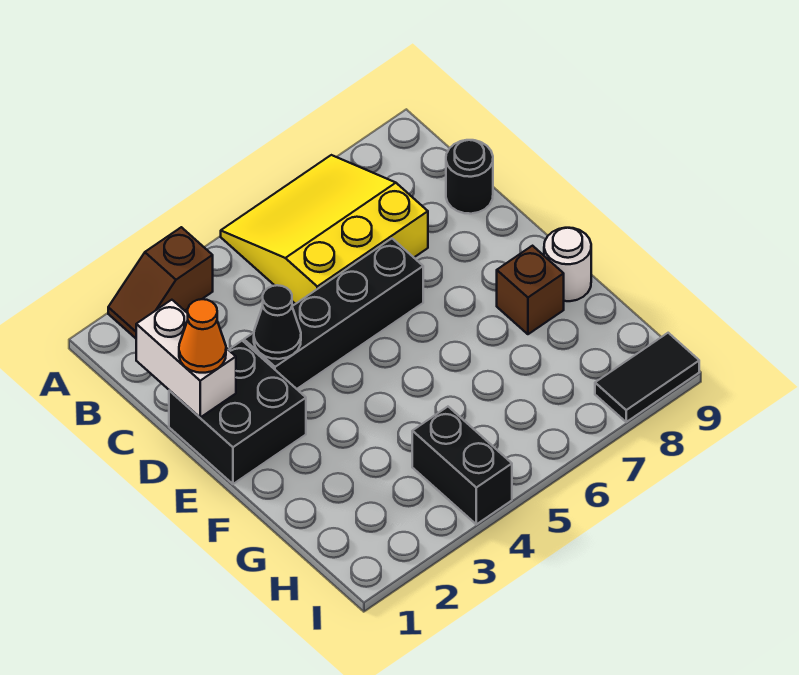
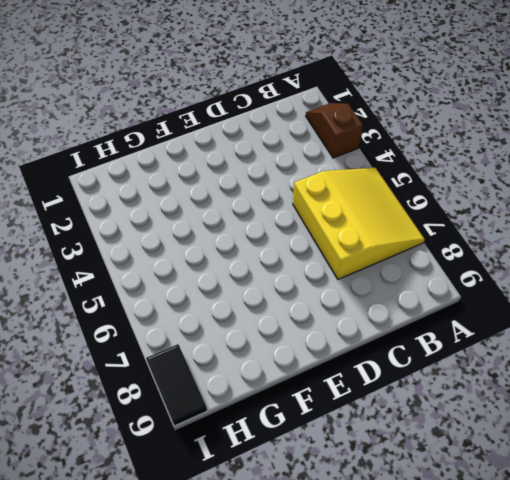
none -> black round brick C9 level 1
none -> black brick D1:E2 level 1
none -> black brick D3:D6 level 1

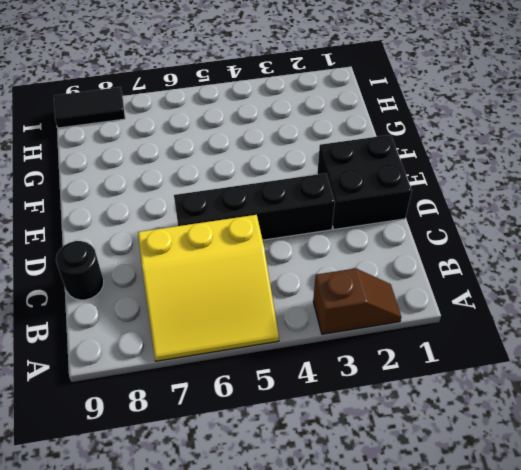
none -> brown brick F8 level 1
none -> white round brick F9 level 1
none -> black brick H4:I4 level 1

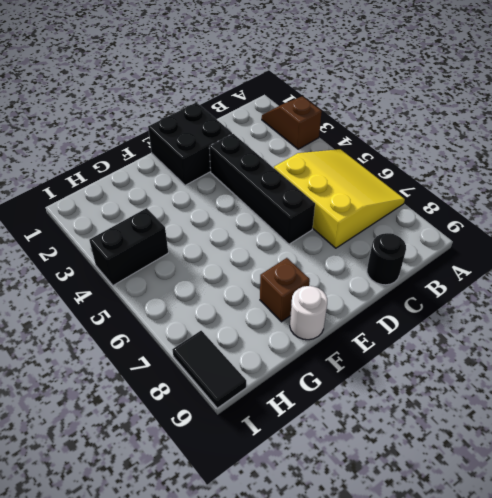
none -> white brick C1:D1 level 2
none -> black cone D3 level 2
none -> orange cone D1 level 3

